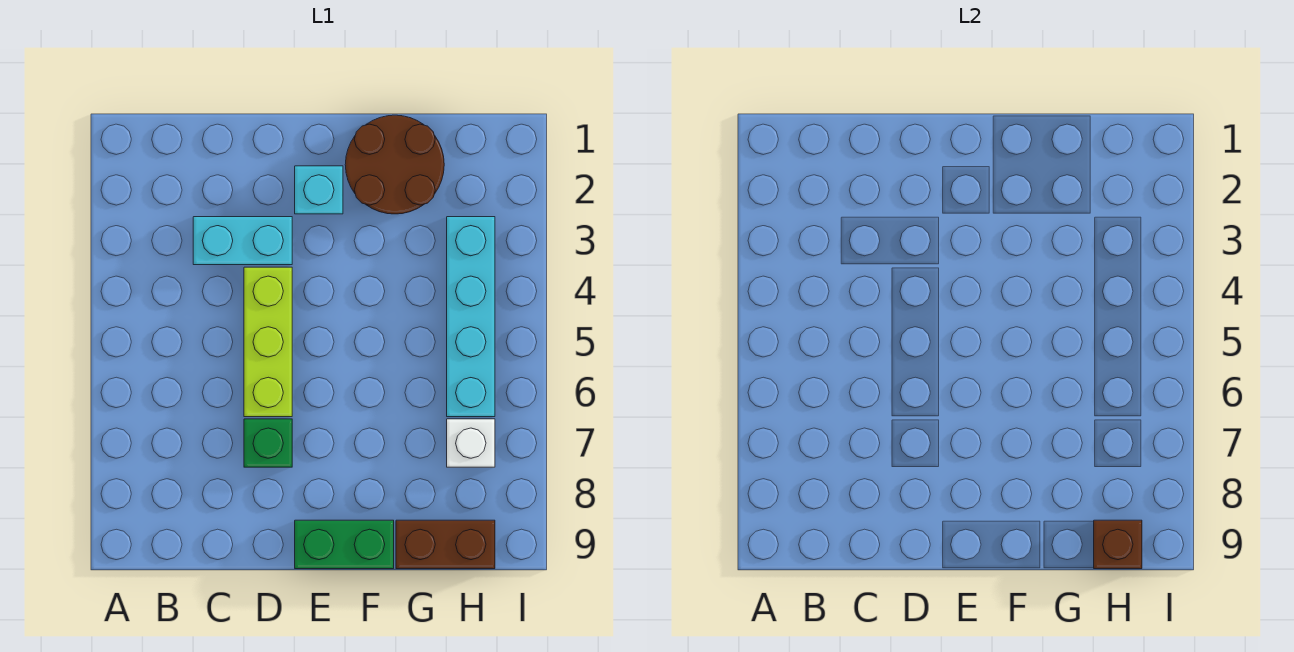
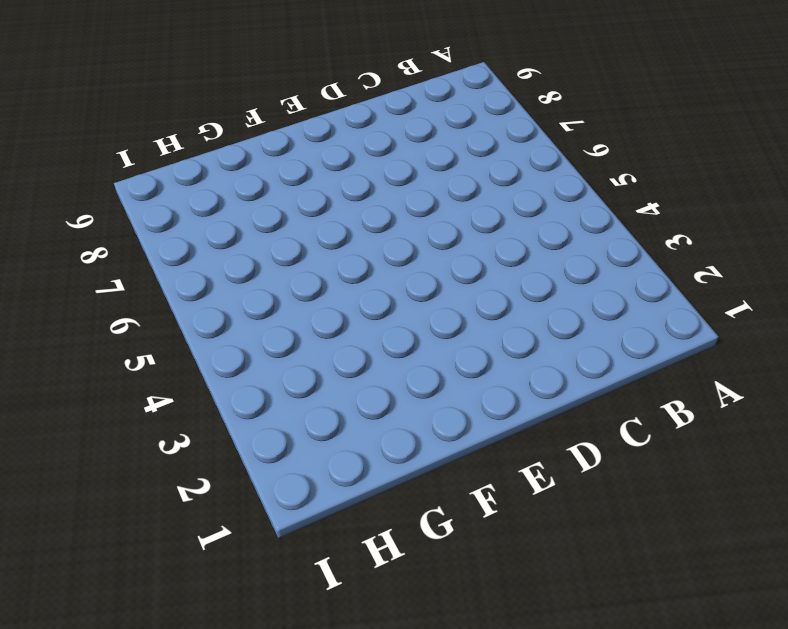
none -> cyan brick C3:D3 level 1
none -> lime brick D4:D6 level 1

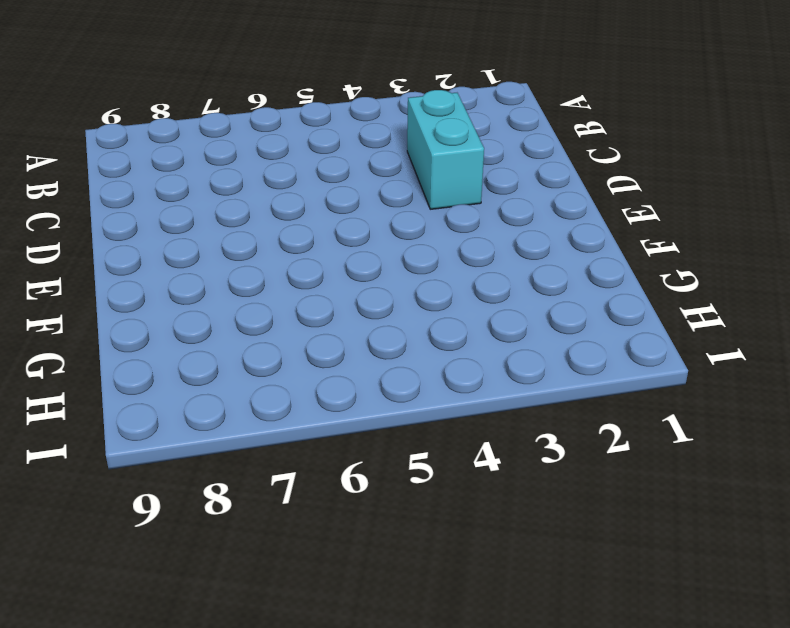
none -> lime brick D4:D6 level 1
none -> green brick D7 level 1

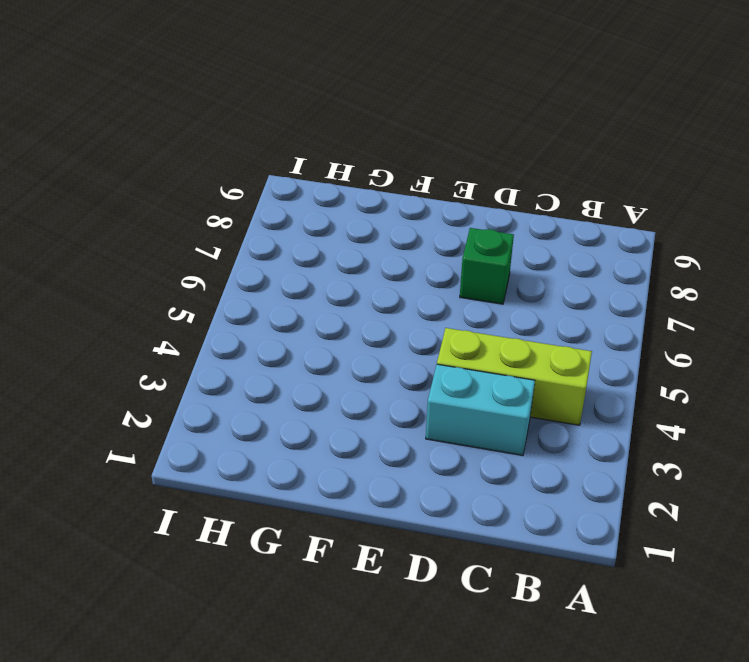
lime brick B4:D4 level 1 -> lime brick D4:D6 level 1
none -> cyan brick E2 level 1
none -> green brick E9:F9 level 1

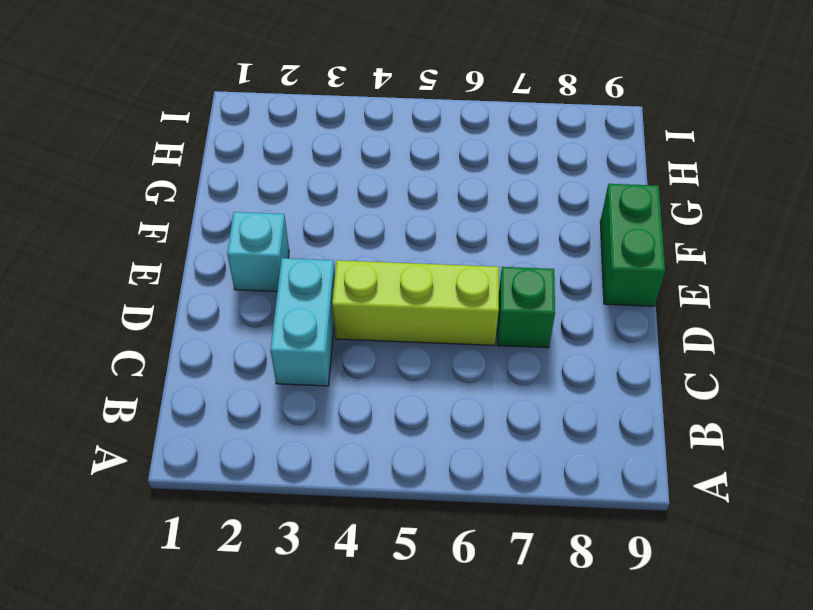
none -> brown round brick F1:G2 level 1
none -> brown brick G9:H9 level 1

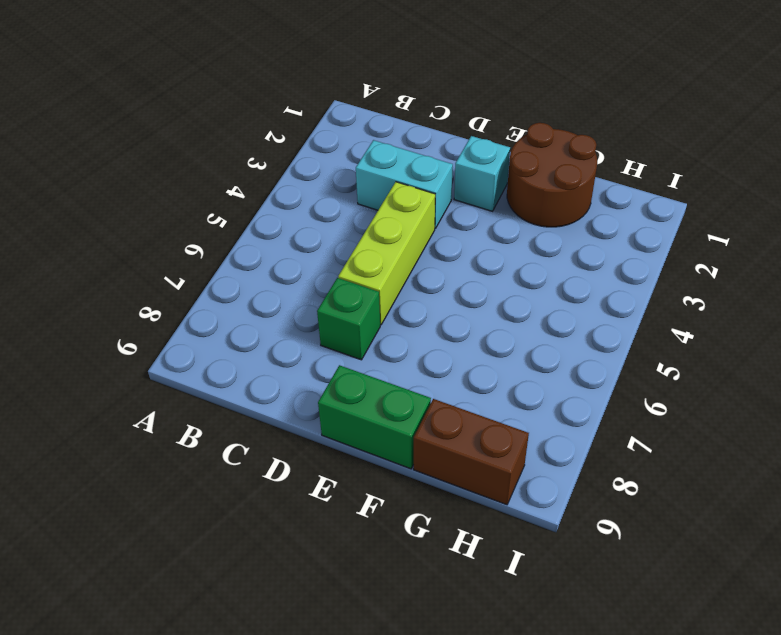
none -> cyan brick H3:H6 level 1
none -> white brick H7 level 1

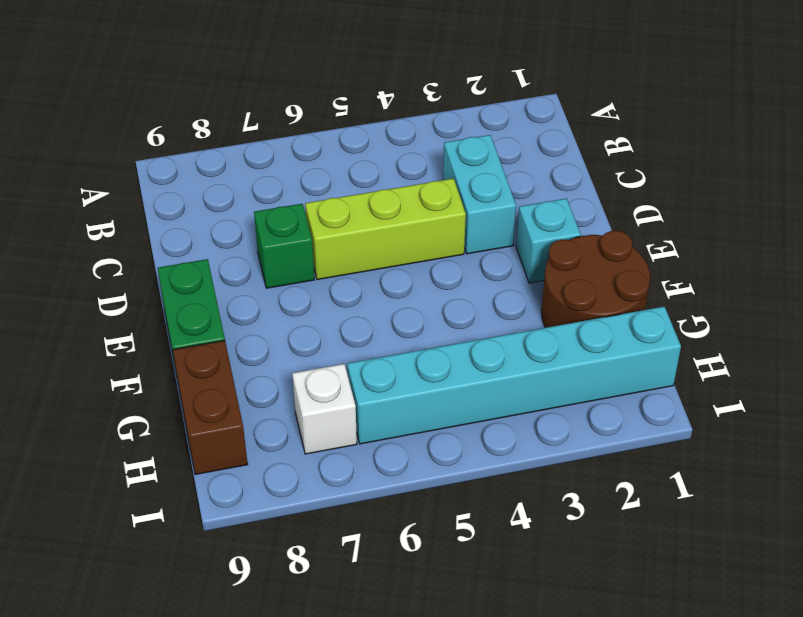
cyan brick H1:H6 level 1 -> cyan brick H3:H6 level 1
none -> brown brick H9 level 2

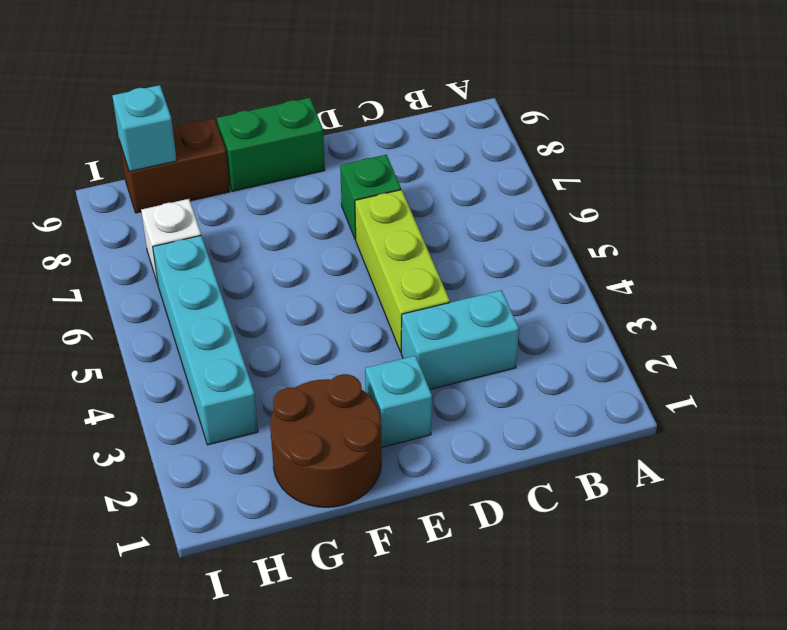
cyan brick H9 level 2 -> brown brick H9 level 2

